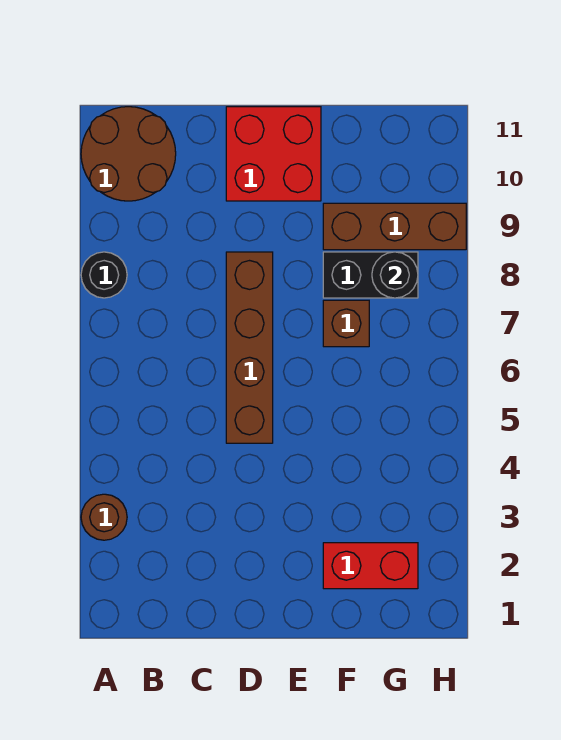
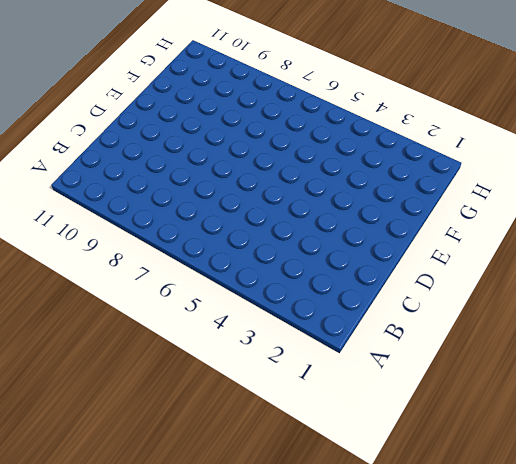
none -> brown round brick A3 level 1
none -> black round brick A8 level 1

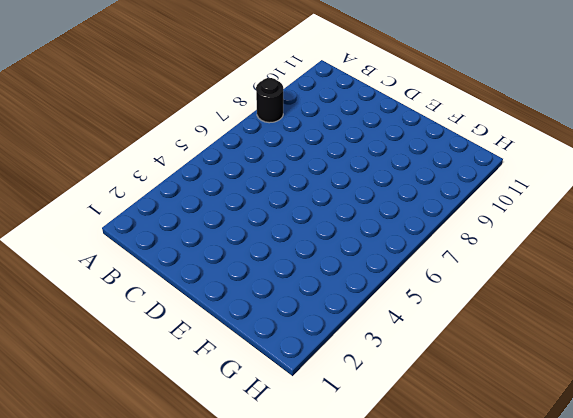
none -> brown round brick A3 level 1
none -> brown round brick A10:B11 level 1

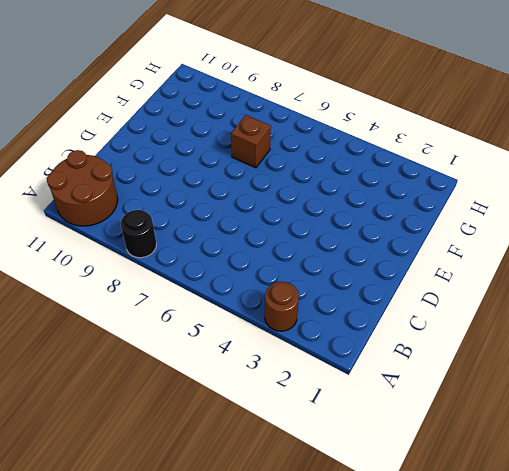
none -> brown brick D5:D8 level 1
none -> red brick D10:E11 level 1

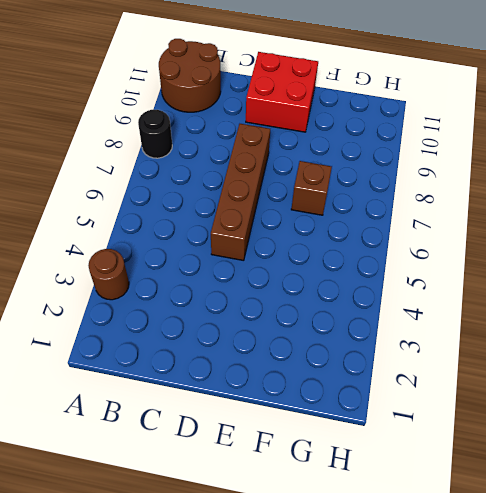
none -> red brick F2:G2 level 1
none -> black brick F8:G8 level 1

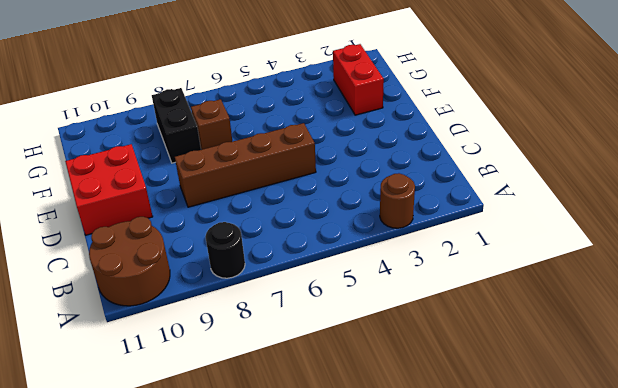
none -> brown brick F9:H9 level 1
none -> black round brick G8 level 2

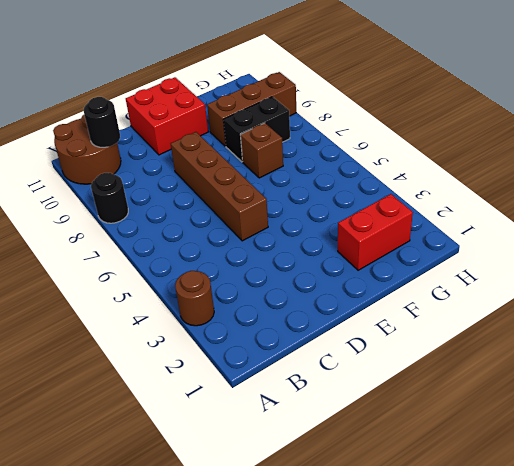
black round brick B10 level 2 -> black round brick G8 level 2

